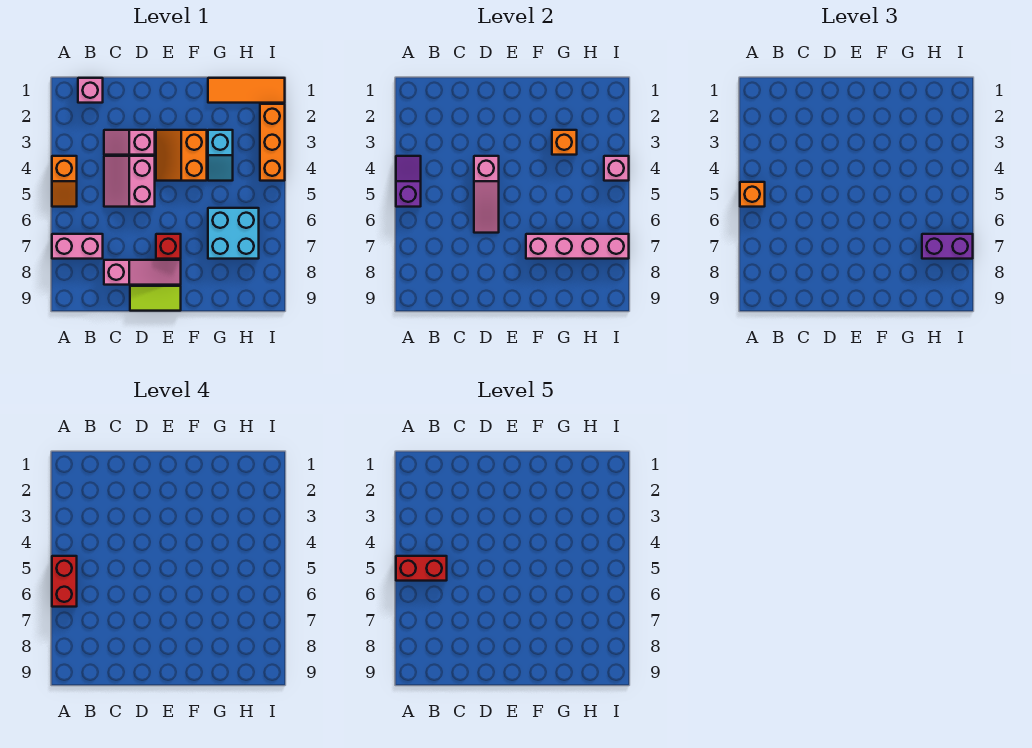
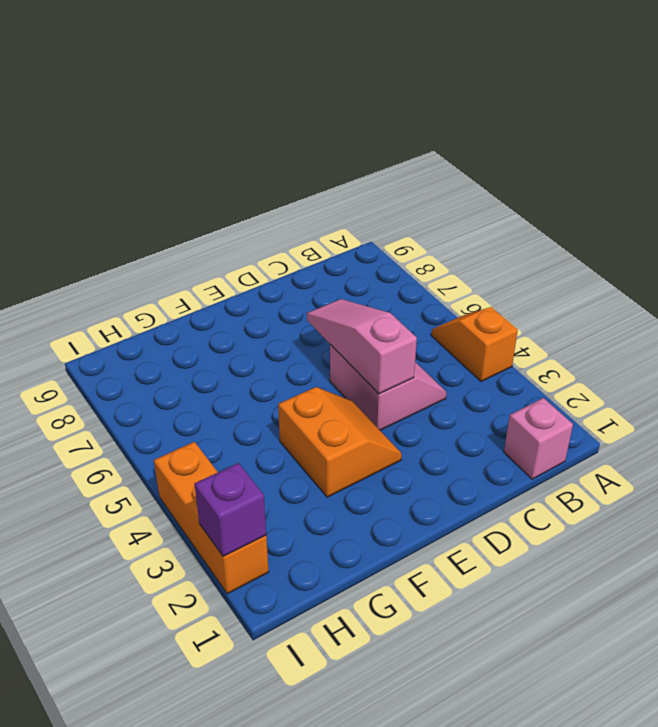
purple brick I2 level 2 -> none
none -> pink brick A7:B7 level 1
none -> pink slope C3:D3 level 1 top D
none -> pink slope C8:E8 level 1 top C

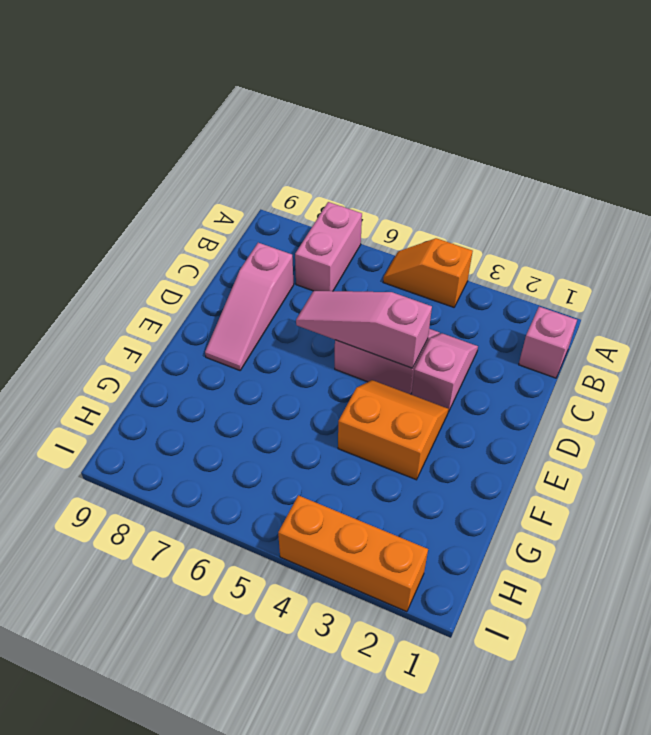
none -> lime tile D9:E9 level 1
none -> red brick E7 level 1
none -> orange tile G1:I1 level 1

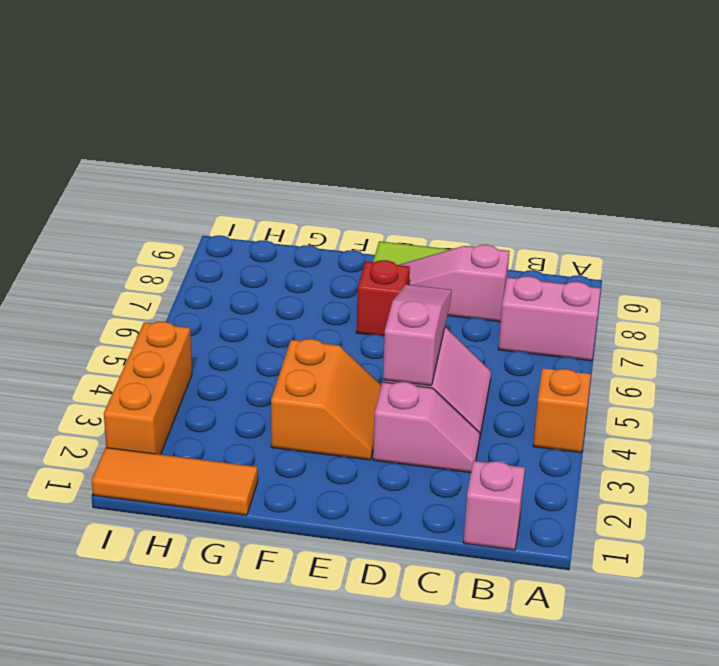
none -> cyan slope G3:G4 level 1 top 3
none -> cyan brick G6:H7 level 1
none -> purple slope A4:A5 level 2 top 5

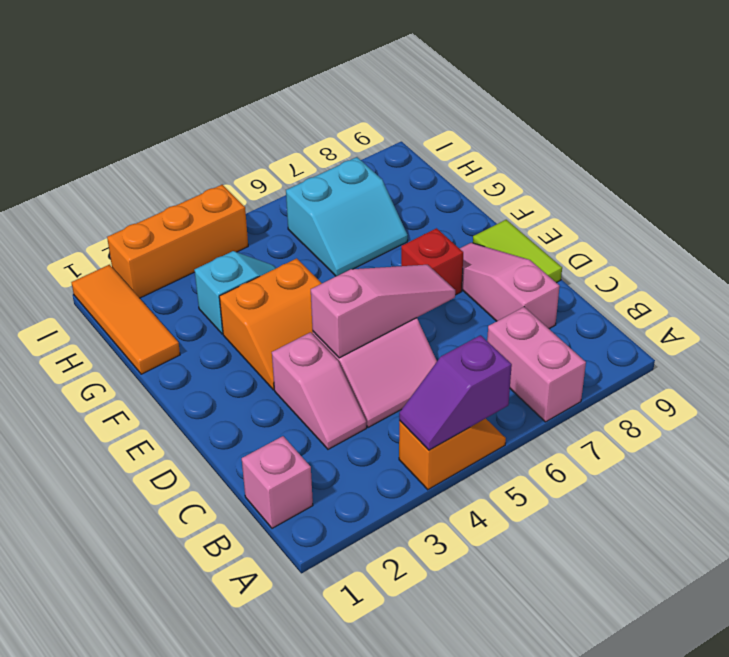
cyan slope G6:H7 level 1 top H -> cyan brick G6:H7 level 1
none -> pink brick F7:I7 level 2
none -> orange brick G3 level 2
none -> pink brick I4 level 2

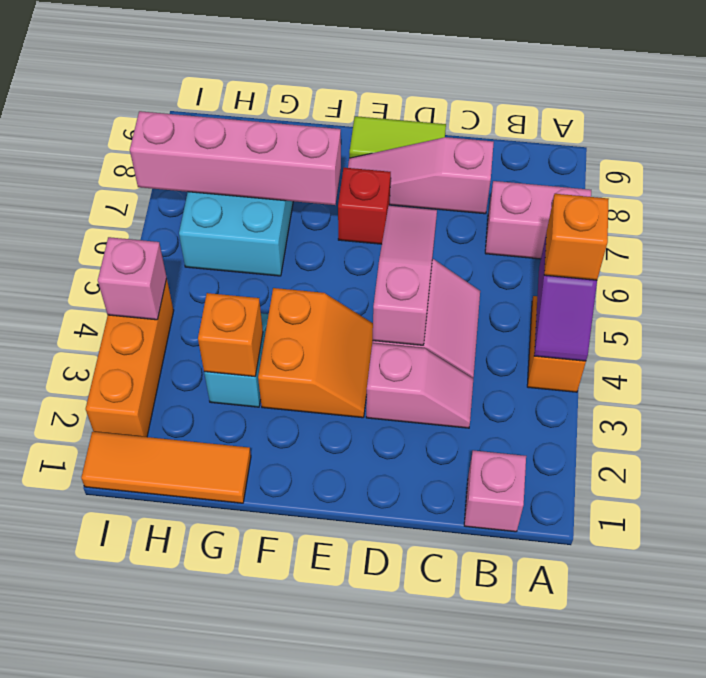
none -> purple brick H7:I7 level 3
none -> red brick A5:A6 level 4
none -> red brick A5:B5 level 5

